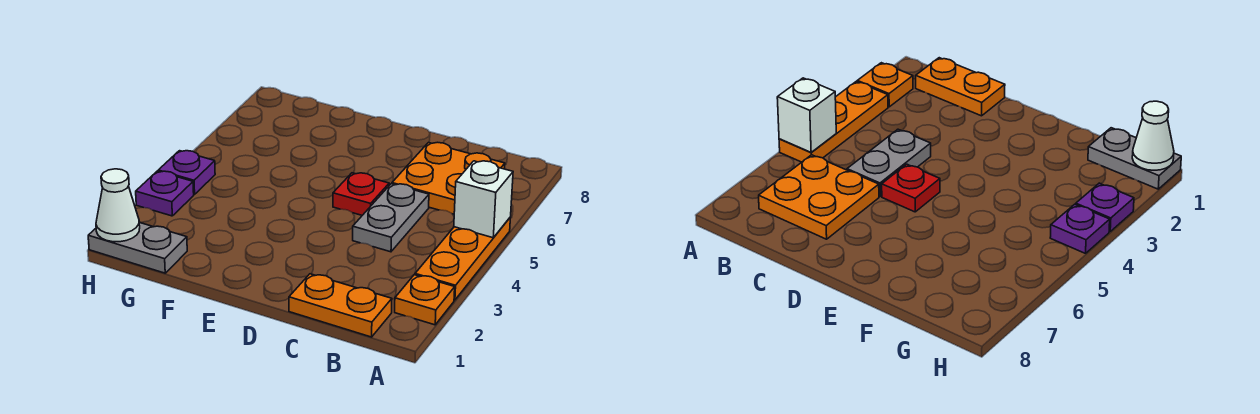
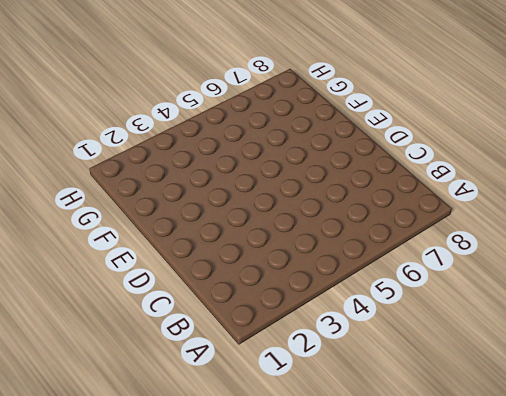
none -> orange plate A2 level 1
none -> orange plate A3:A5 level 1

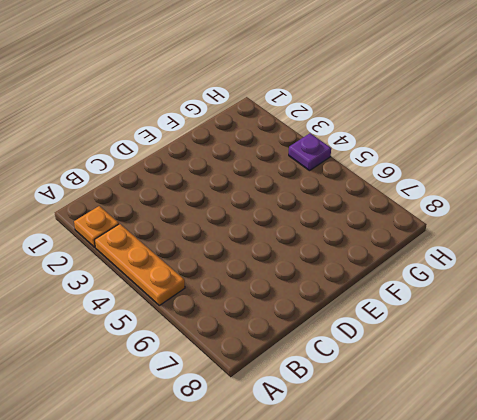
none -> orange plate B1:C1 level 1
none -> orange plate B6:C7 level 1

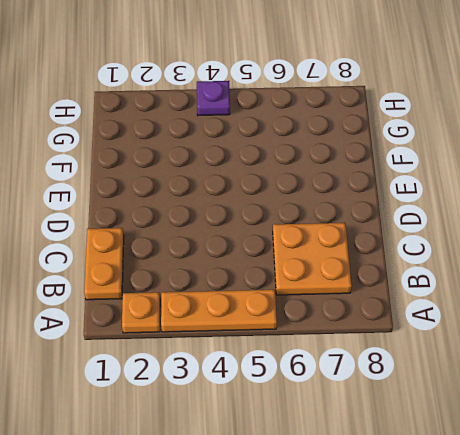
none -> grey plate C4:C5 level 1
none -> red plate D5 level 1

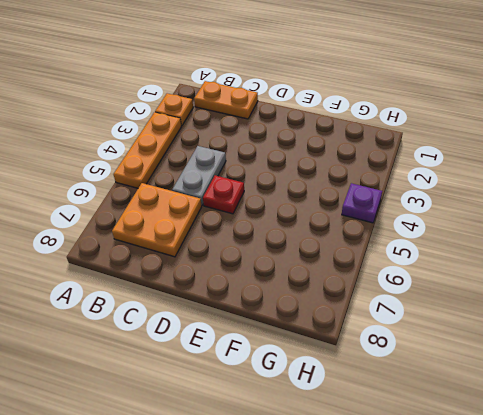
none -> grey plate G1:H1 level 1
none -> purple plate H3 level 1

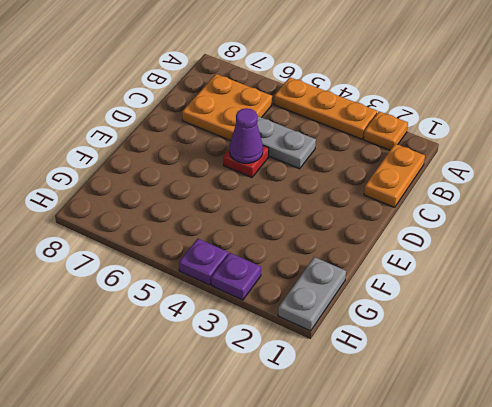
purple cone D5 level 2 -> none
none -> white brick A5 level 2
none -> white cone H1 level 2

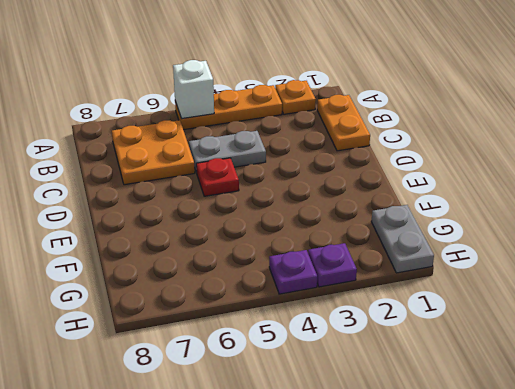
none -> white cone H1 level 2

